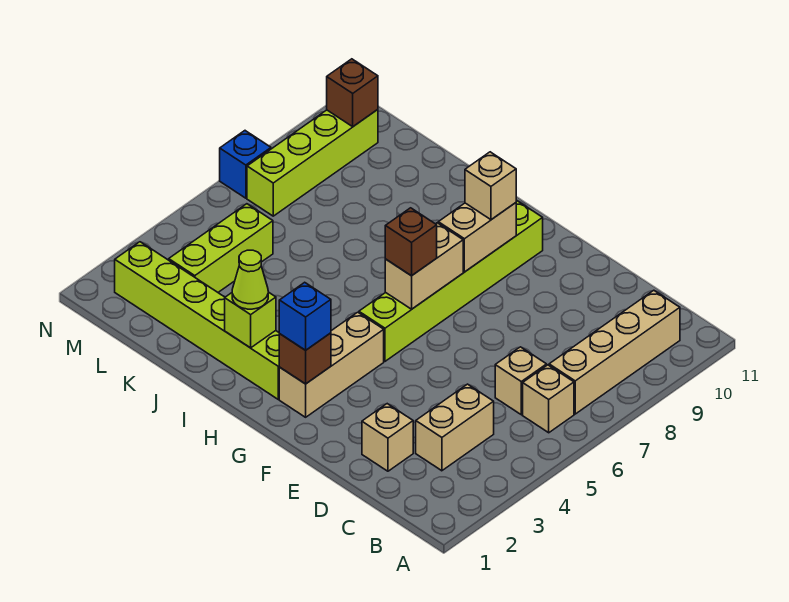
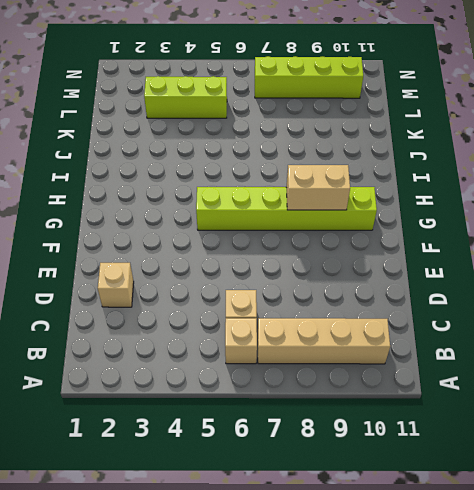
none -> tan brick C3:C4 level 1
none -> tan brick G2:G4 level 1
none -> lime brick H2:M2 level 1

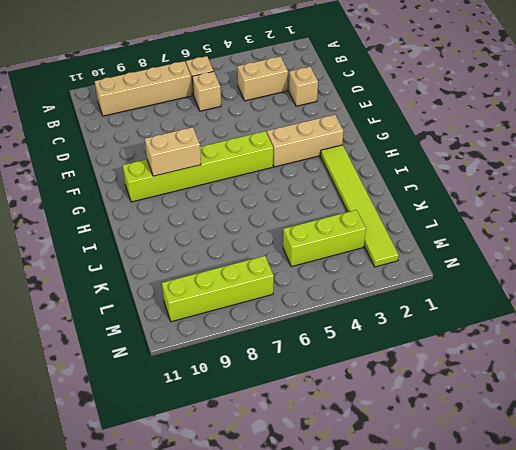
lime tile H2:M2 level 1 -> lime brick H2:M2 level 1
none -> blue brick N7 level 1
none -> brown brick G2 level 2
none -> tan brick G6:G7 level 2

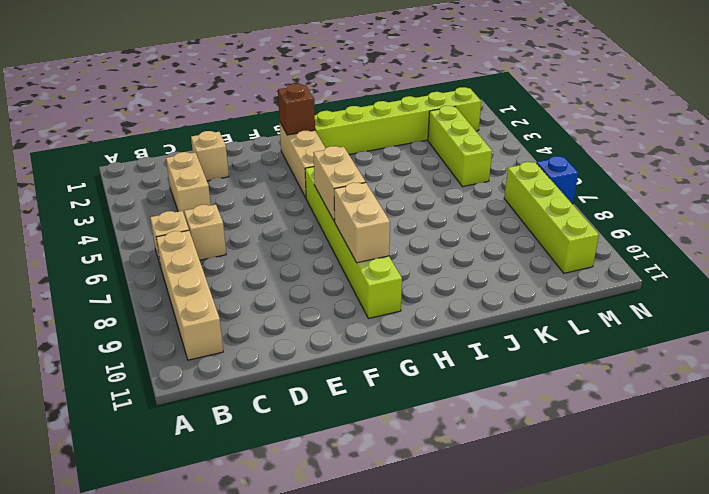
none -> lime brick I2 level 2
none -> brown brick M10 level 2
none -> blue brick G2 level 3

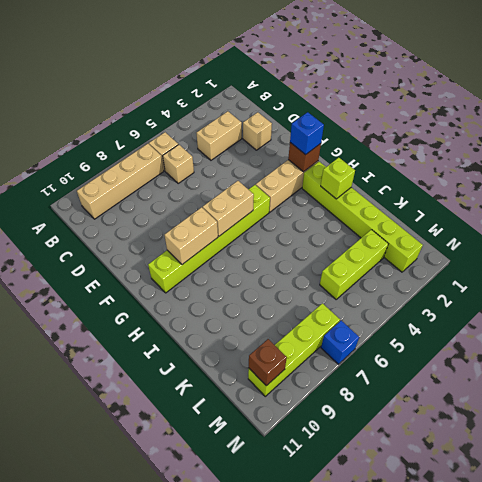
none -> brown brick G6 level 3
none -> tan brick G9 level 3
none -> lime cone I2 level 3

